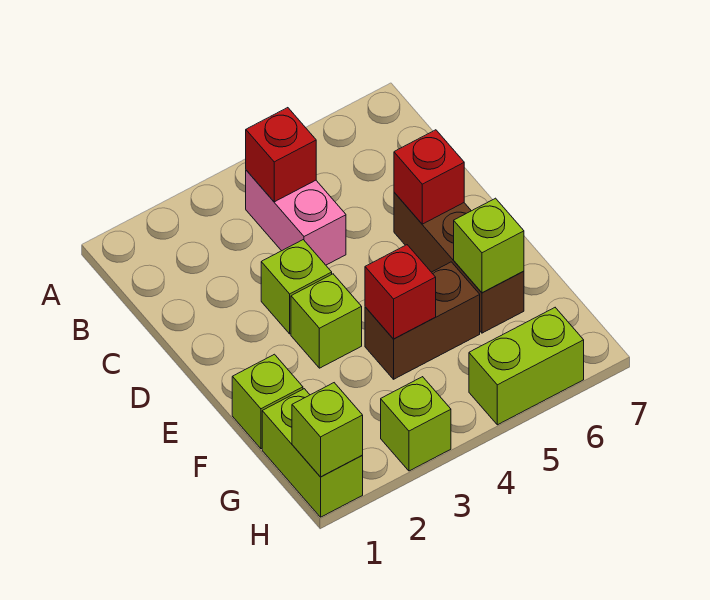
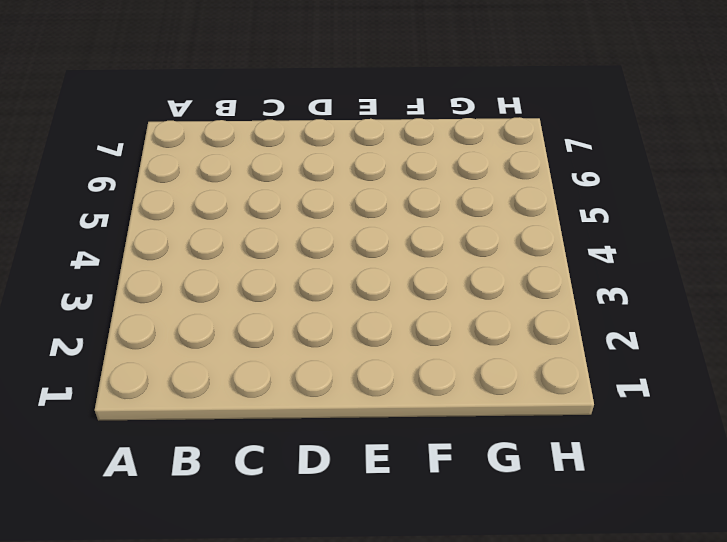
none -> pink brick B4:C4 level 1
none -> lime brick D3 level 1
none -> brown brick D6:F6 level 1

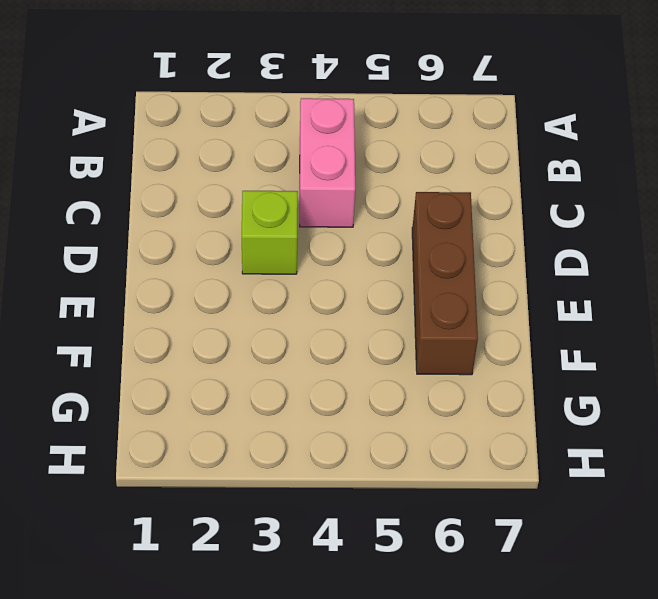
none -> lime brick E3 level 1
none -> lime brick F1 level 1
none -> brown brick F4:F5 level 1

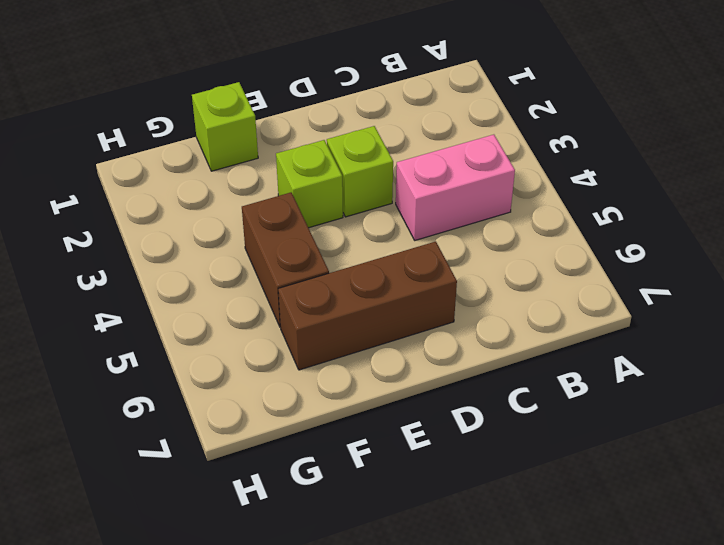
none -> lime brick G1:H1 level 1
none -> lime brick H3 level 1
none -> lime brick H5:H6 level 1

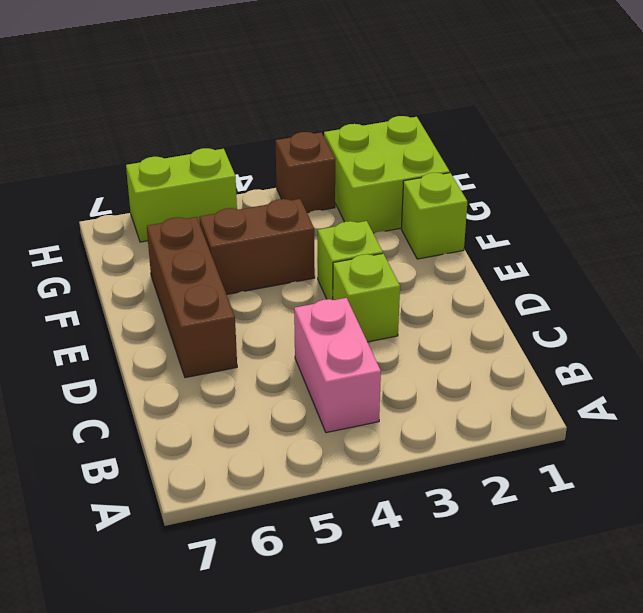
lime brick G1:H2 level 1 -> lime brick G1:H1 level 1
brown brick H3 level 1 -> lime brick H3 level 1
none -> red brick B4 level 2
none -> red brick D6 level 2
none -> red brick F4 level 2

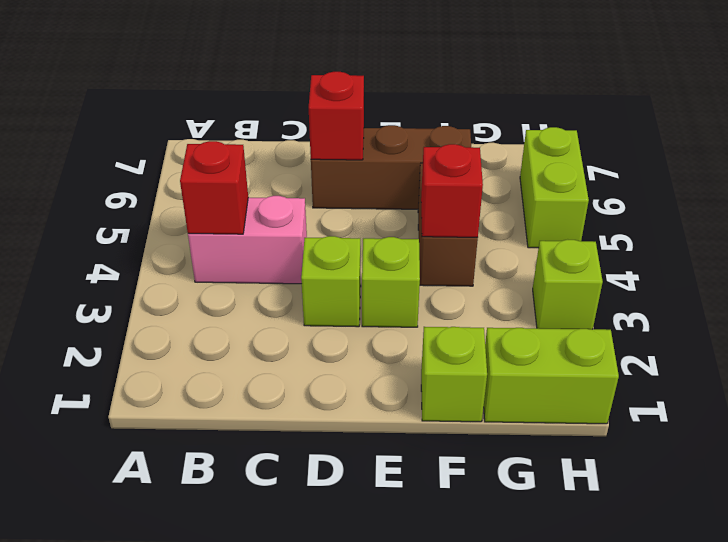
none -> lime brick F6 level 2
none -> lime brick H1 level 2

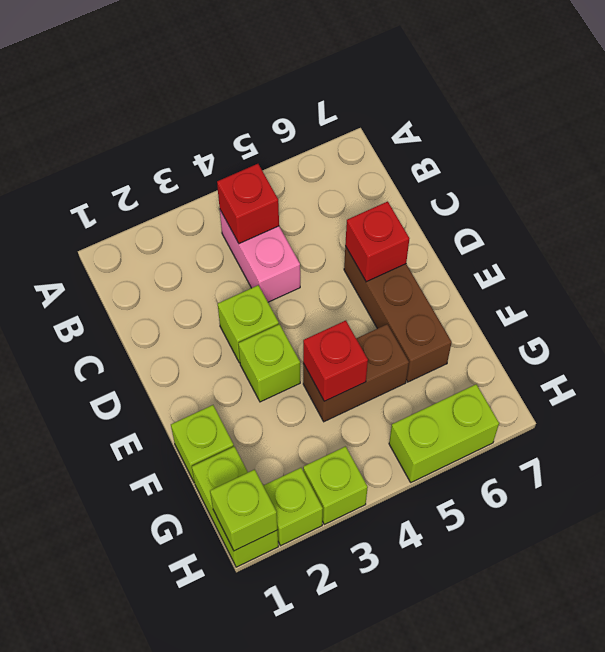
lime brick H2 level 1 -> lime brick F6 level 2

